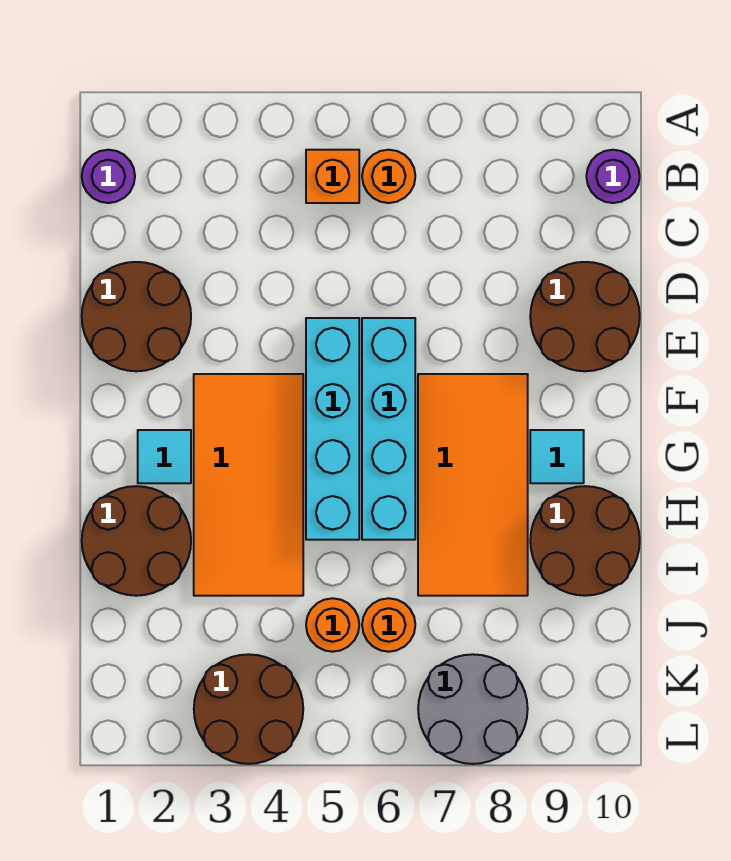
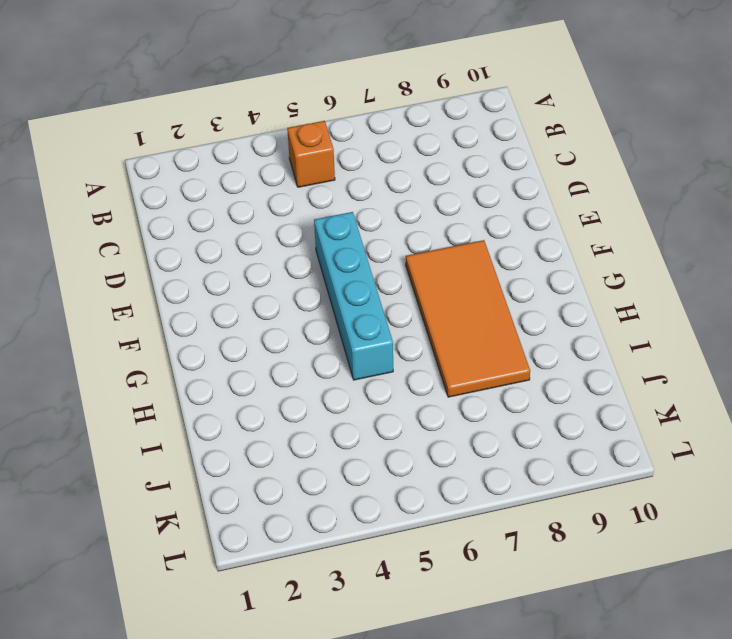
none -> purple round brick B1 level 1
none -> orange round brick B6 level 1
none -> purple round brick B10 level 1

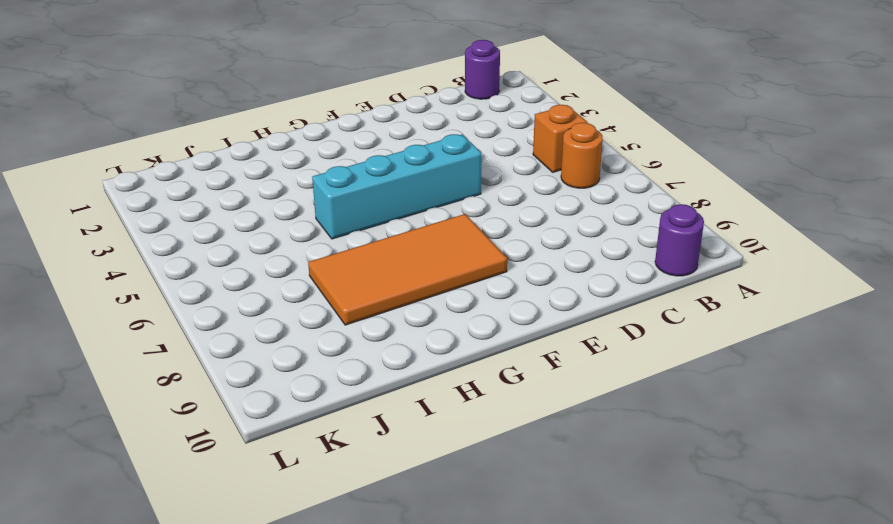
none -> brown round brick D1:E2 level 1
none -> brown round brick D9:E10 level 1
none -> cyan brick E6:H6 level 1

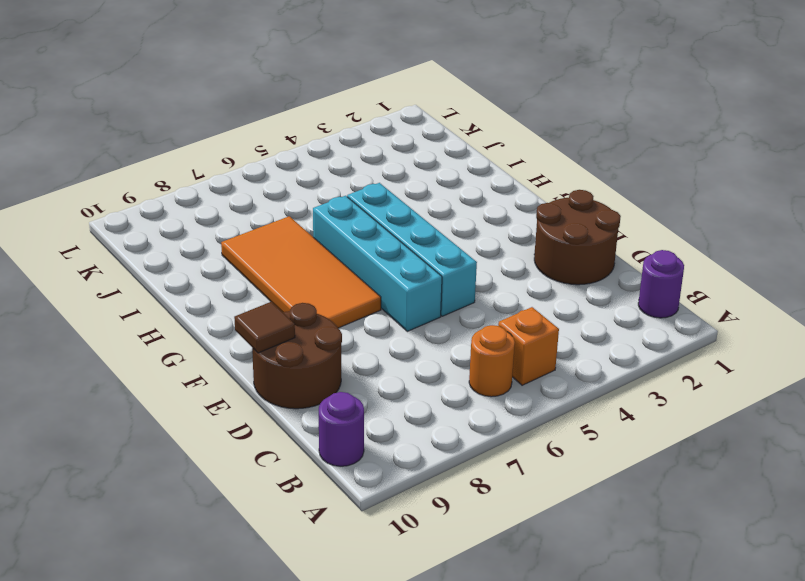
brown tile E10 level 2 -> none
none -> orange tile F3:I4 level 1
none -> cyan tile G2 level 1
none -> cyan tile G9 level 1

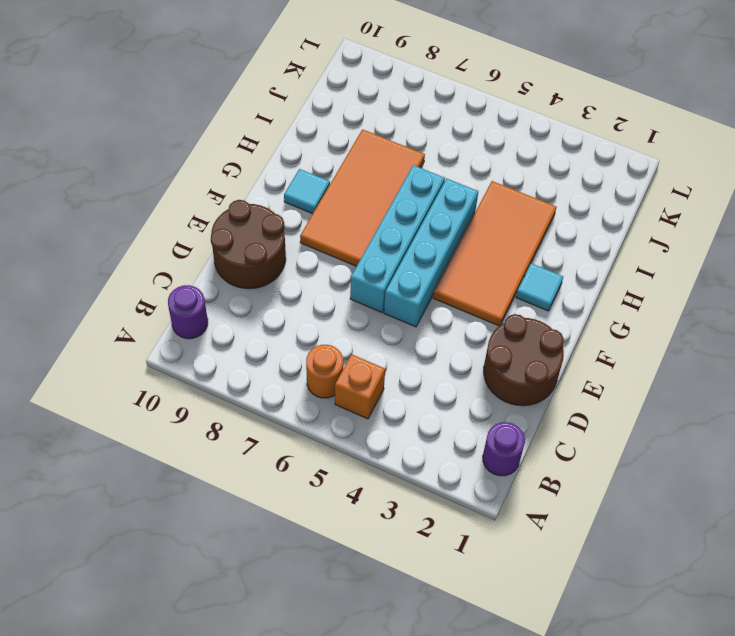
none -> brown round brick H1:I2 level 1
none -> brown round brick H9:I10 level 1
none -> orange round brick J5 level 1

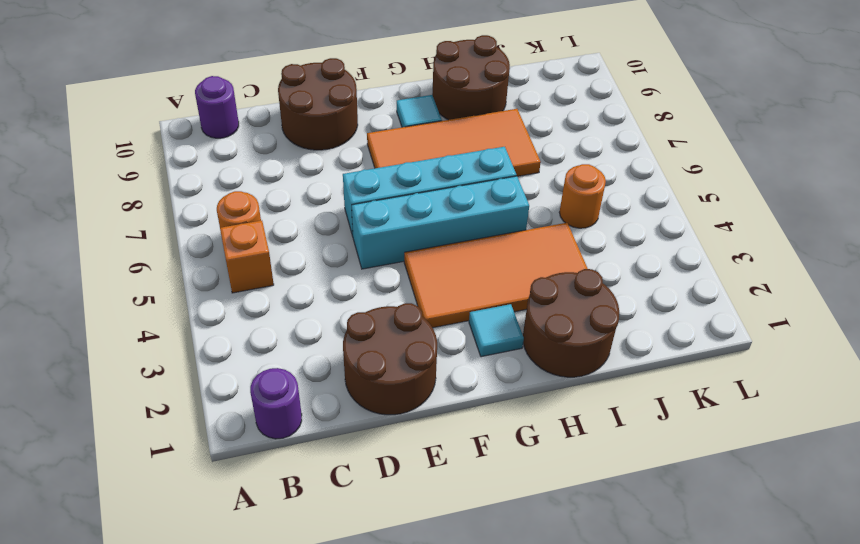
none -> orange round brick J6 level 1
none -> brown round brick K3:L4 level 1
none -> grey round brick K7:L8 level 1

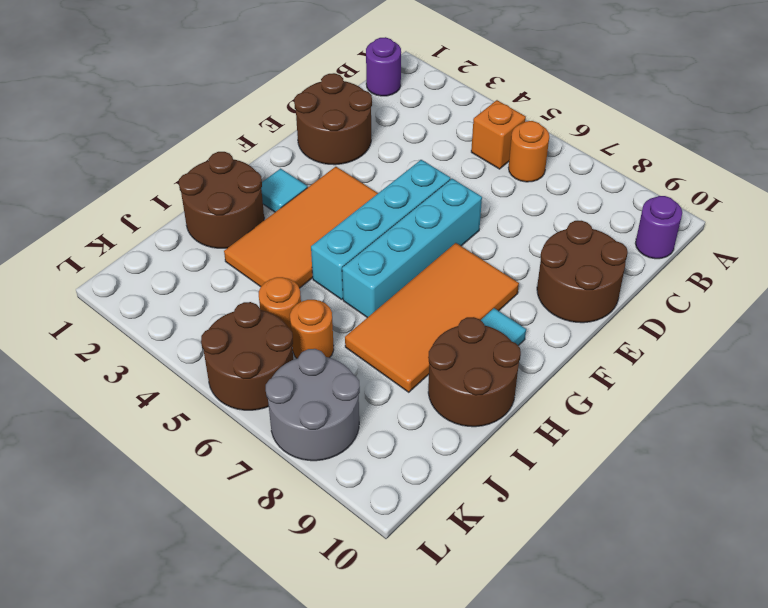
brown round brick K5:L6 level 1 -> brown round brick K3:L4 level 1

